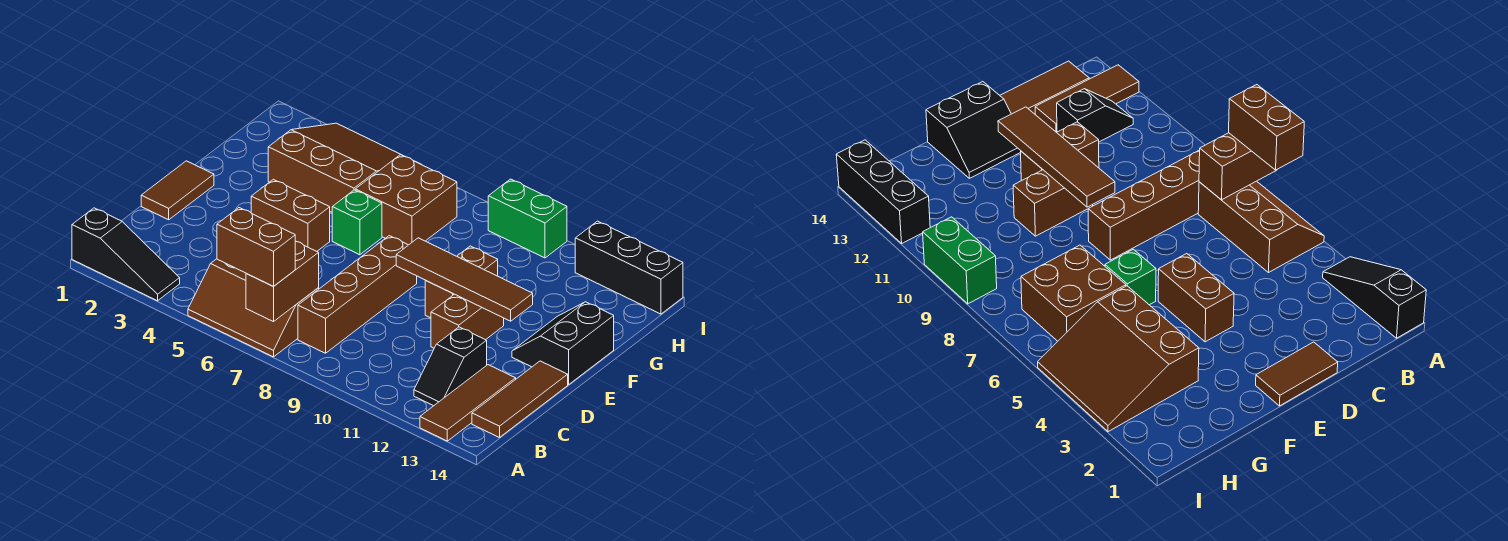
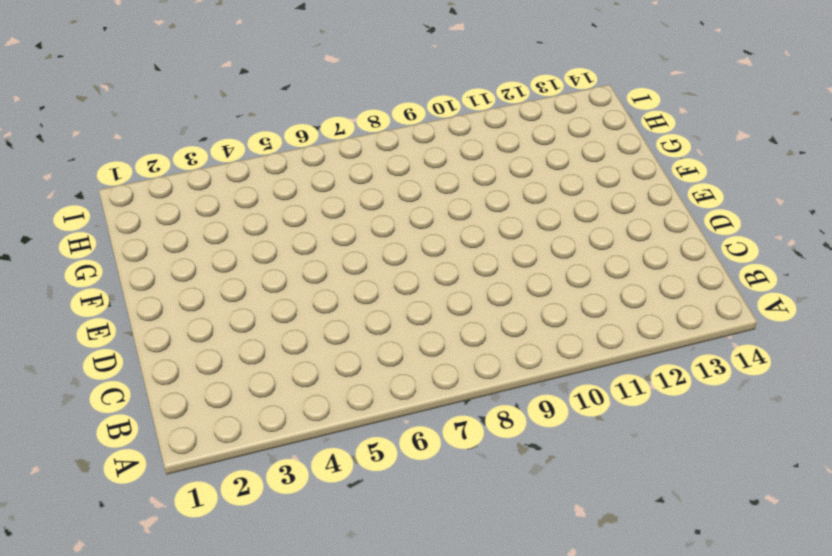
none -> black slope A1:A3 level 1 top 1
none -> brown slope A5:B7 level 1 top B
none -> brown tile A13:C13 level 1

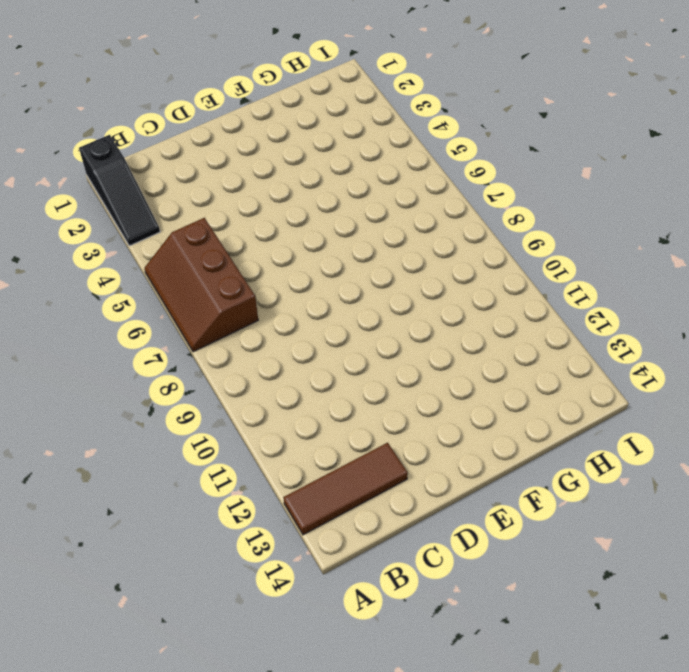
none -> brown brick B8:E8 level 1
none -> black slope B12:C12 level 1 top C
none -> brown tile B14:D14 level 1

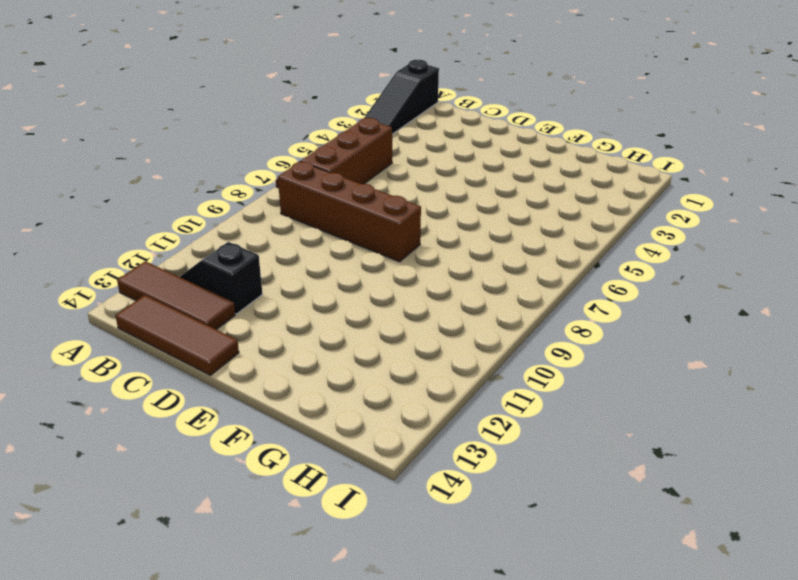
none -> brown tile D1:E1 level 1
none -> brown brick D11:E11 level 1
none -> brown brick E4:E5 level 1

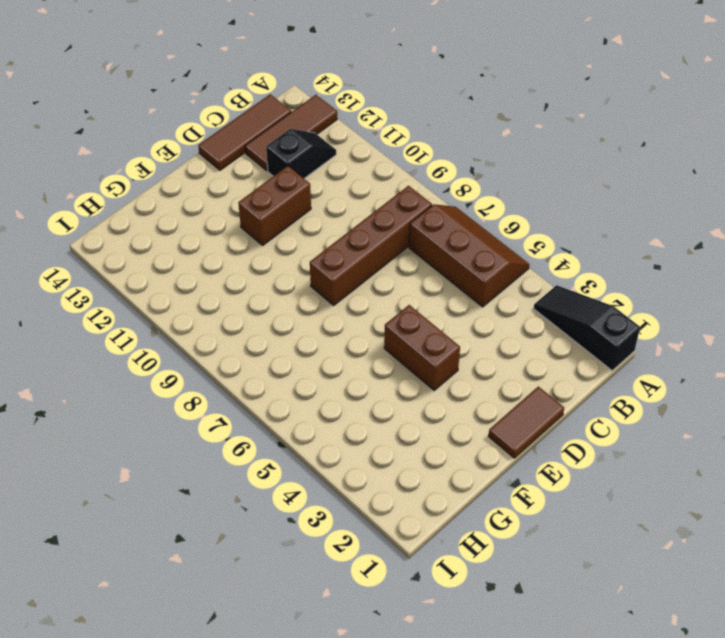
none -> brown brick E10:F10 level 1
none -> black slope E13:F14 level 1 top 14
none -> green brick F6 level 1

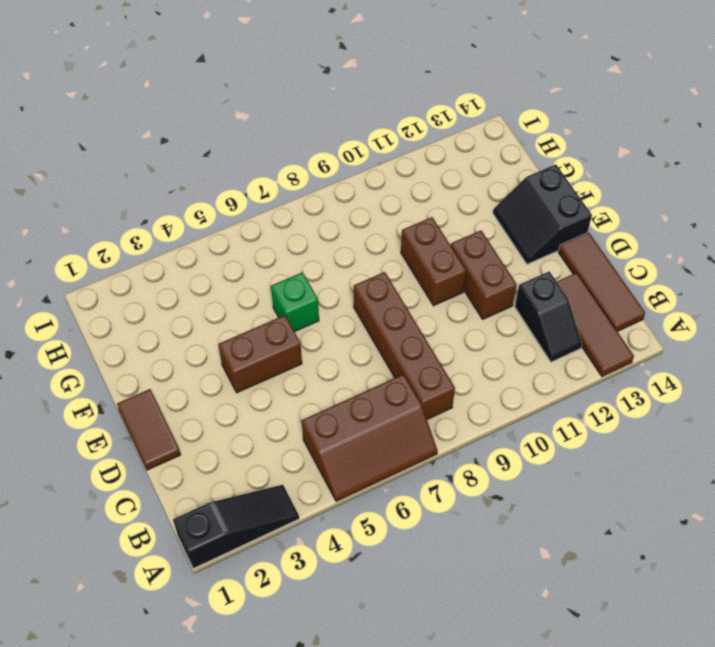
none -> brown slope G3:I5 level 1 top G
none -> brown brick G6:H7 level 1
none -> green brick I9:I10 level 1

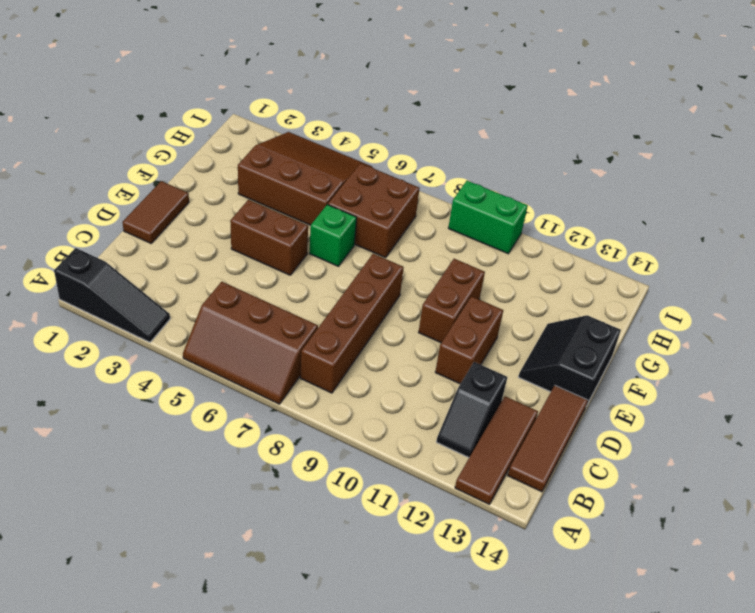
none -> black brick I12:I14 level 1
none -> brown brick A7:B7 level 2
none -> brown tile E9:E12 level 2

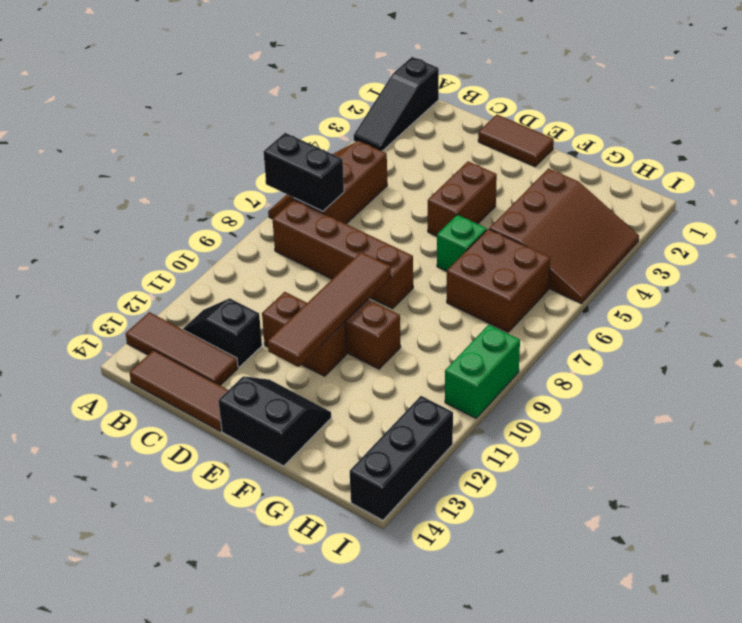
black brick A7:B7 level 2 -> brown brick A7:B7 level 2
none -> brown brick A6:A7 level 3

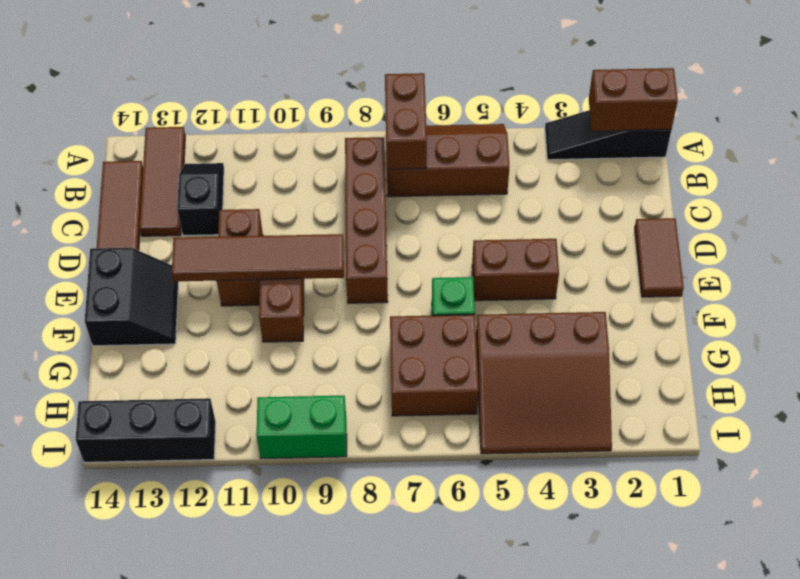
brown brick A1:A2 level 2 -> brown brick A6:A7 level 3

